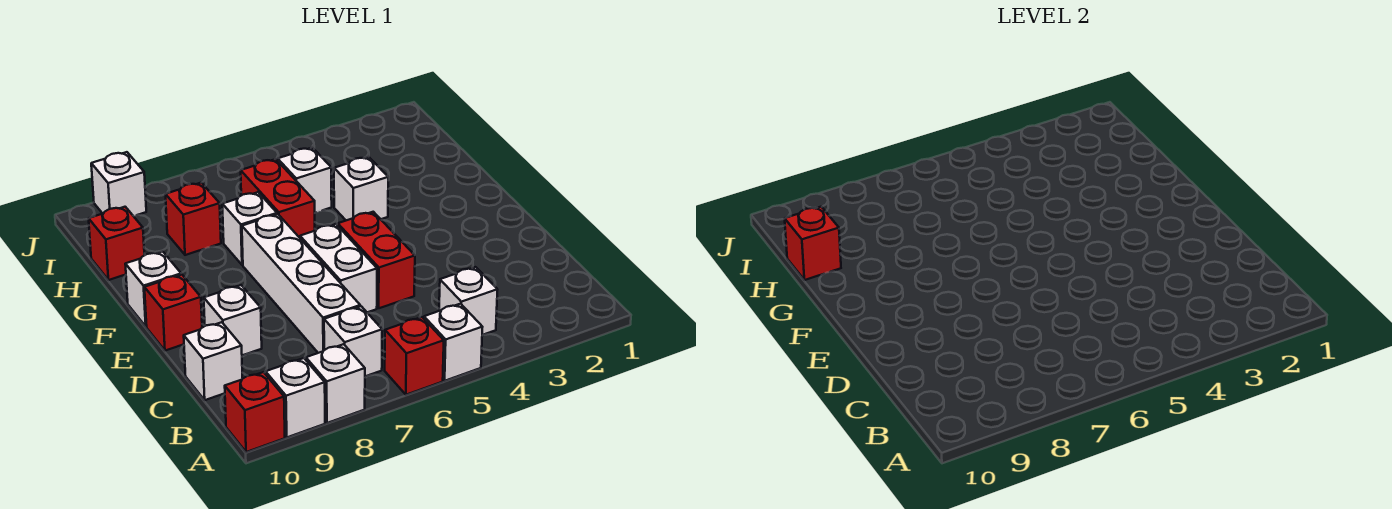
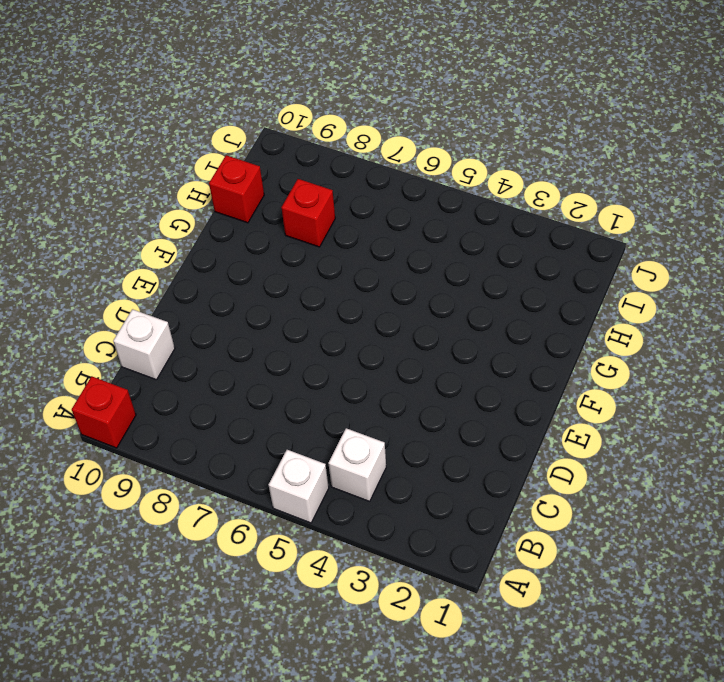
none -> red brick A6 level 1
none -> white brick A8 level 1
none -> white brick A9 level 1

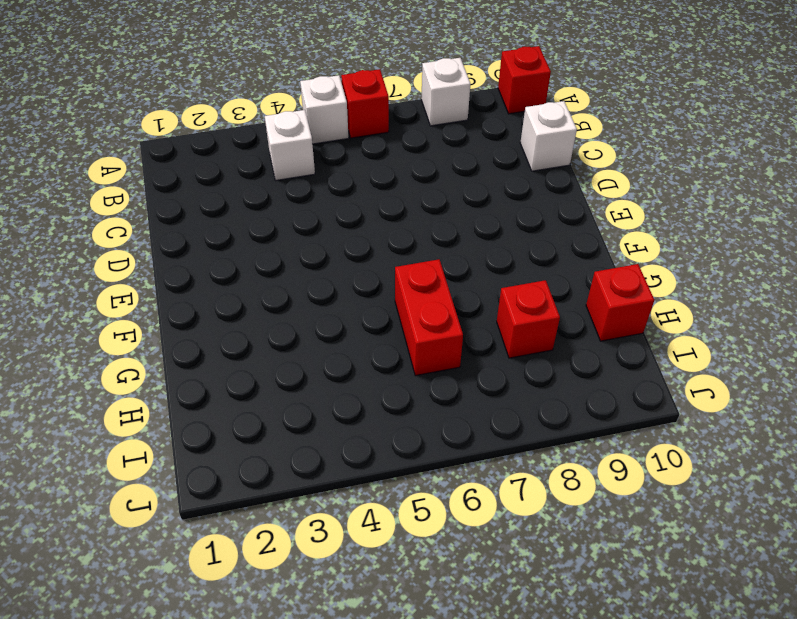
none -> white brick A9 level 1
none -> white brick B7 level 1
none -> white brick C7:F7 level 1

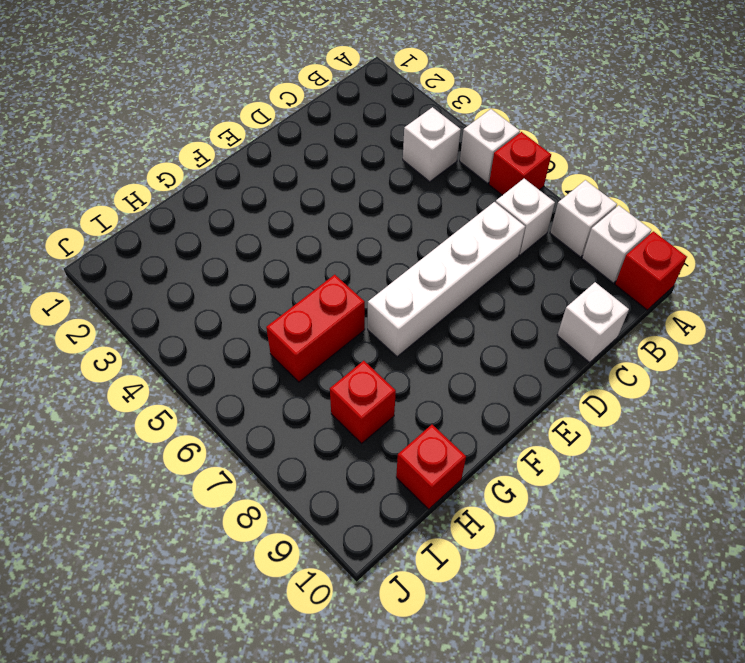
none -> red brick D5:E5 level 1
none -> white brick D6:E6 level 1
none -> white brick D9 level 1

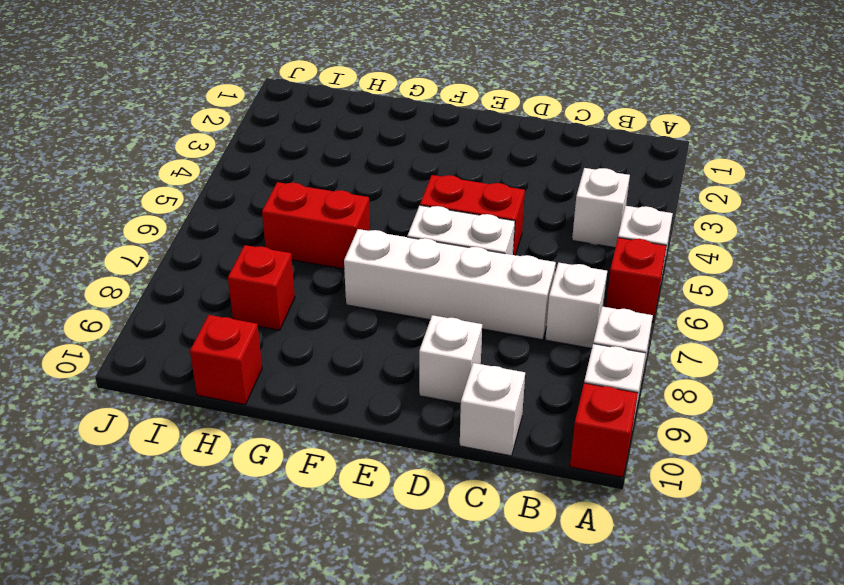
none -> red brick E10 level 1
none -> white brick F10 level 1
none -> white brick G4 level 1

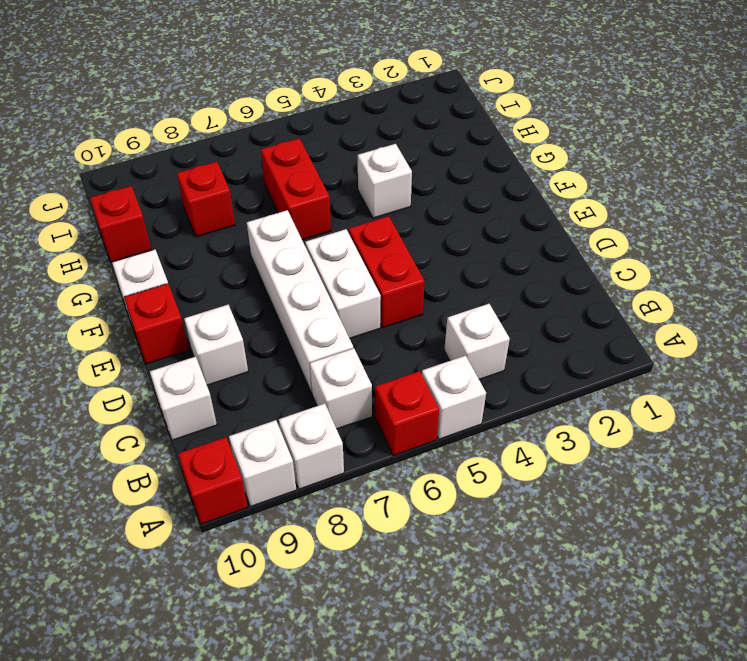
none -> white brick G7 level 1
none -> white brick H5 level 1
none -> white brick J9 level 1

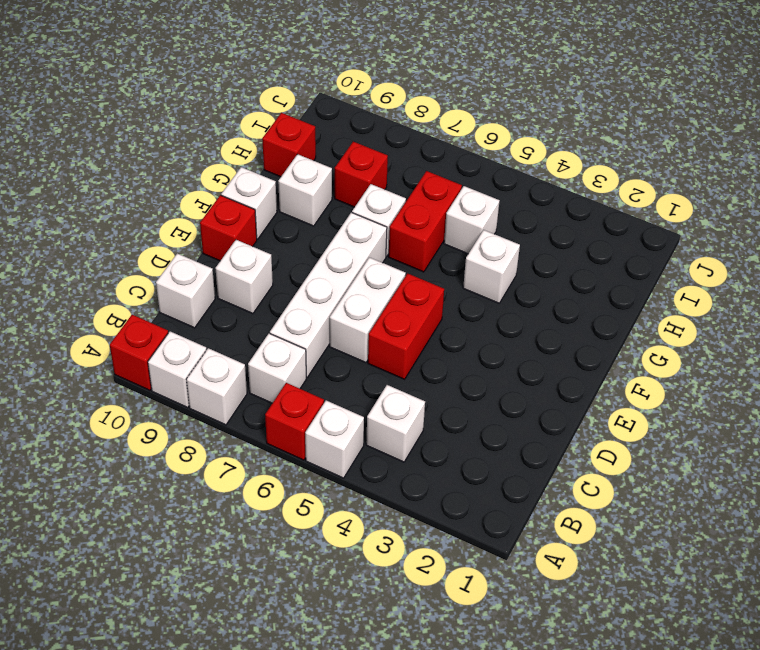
white brick G9 level 1 -> white brick J9 level 1
none -> red brick H10 level 2

